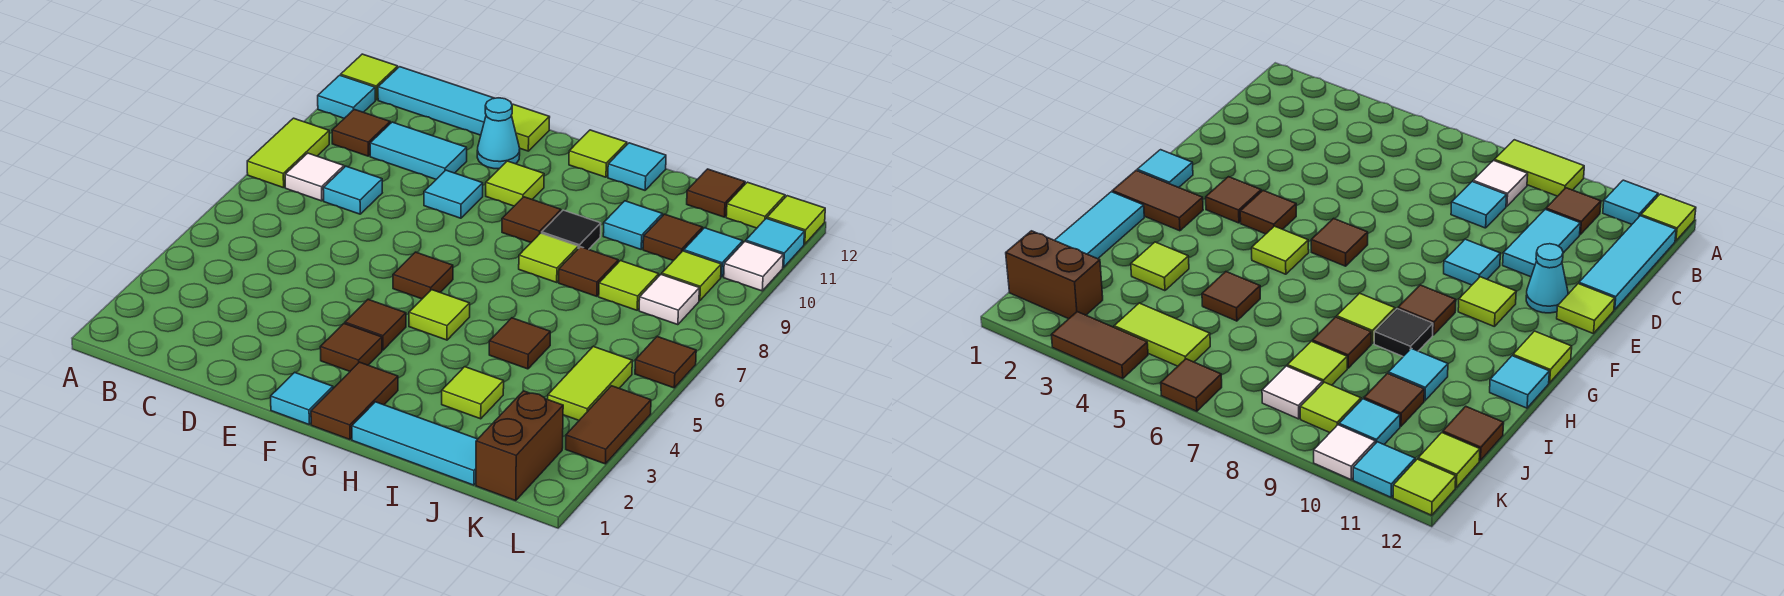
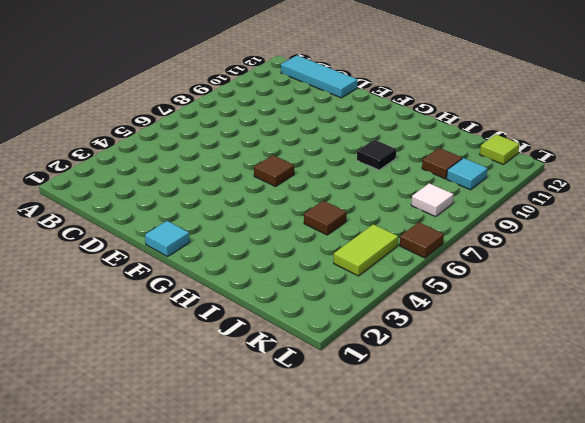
none -> lime tile A8:A9 level 1
none -> cyan tile A11 level 1
none -> lime tile A12 level 1
none -> white tile B8 level 1

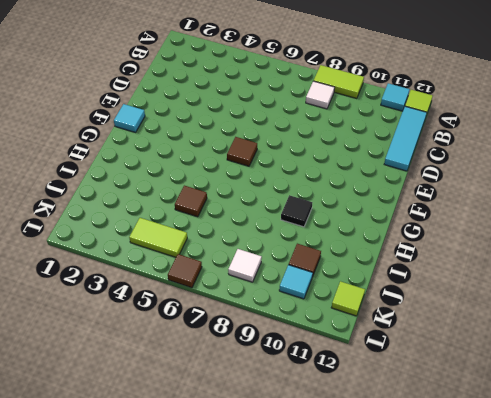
none -> brown tile B10 level 1
none -> cyan tile C8 level 1
none -> cyan tile C10:D10 level 1
none -> cyan tile E9 level 1

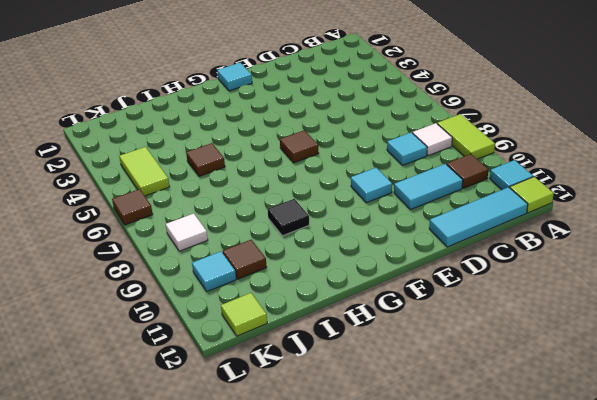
none -> cyan cone E11 level 1
none -> lime tile E12 level 1
none -> brown tile F3 level 1
none -> brown tile F4 level 1

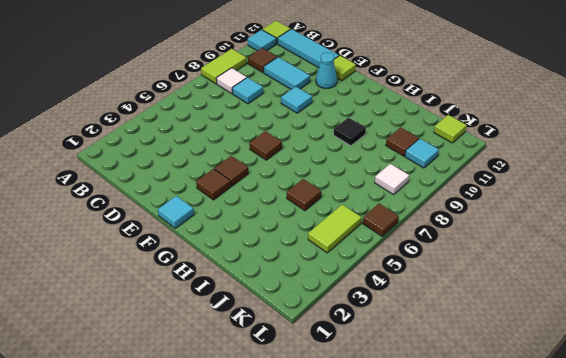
none -> lime tile F10 level 1
none -> brown tile G1:G2 level 1
none -> lime tile G5 level 1
none -> brown tile G9 level 1

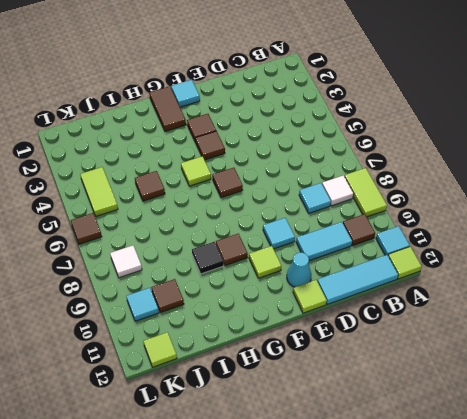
none -> lime tile G12 level 1
none -> cyan tile H1:J1 level 1
none -> lime tile H8 level 1
none -> cyan tile H12 level 1

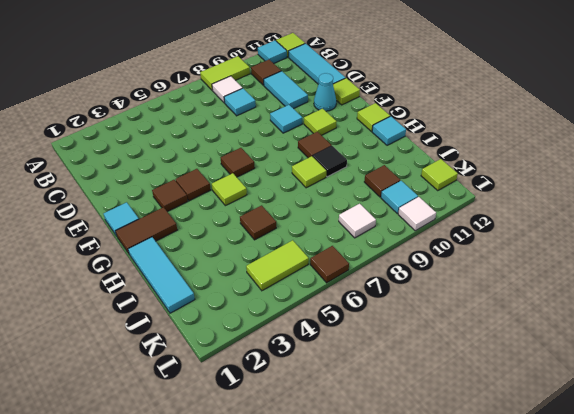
none -> lime tile I3 level 1
none -> brown tile I8 level 1
none -> cyan tile I10 level 1
none -> lime tile J8 level 1

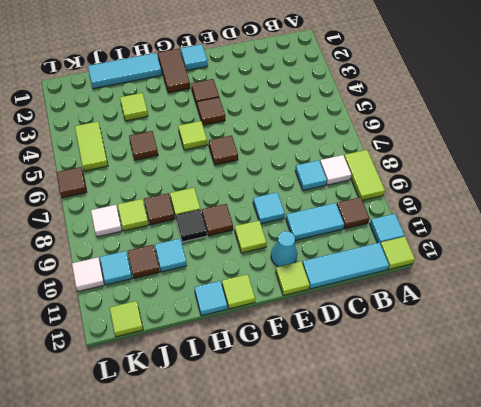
none -> brown tile J12 level 1
none -> brown brick K1:K2 level 1
none -> lime tile K9 level 1
none -> brown tile L3:L4 level 1

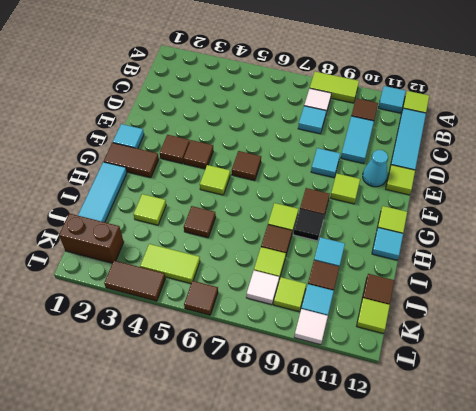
none -> cyan tile L11 level 1
none -> lime tile L12 level 1

